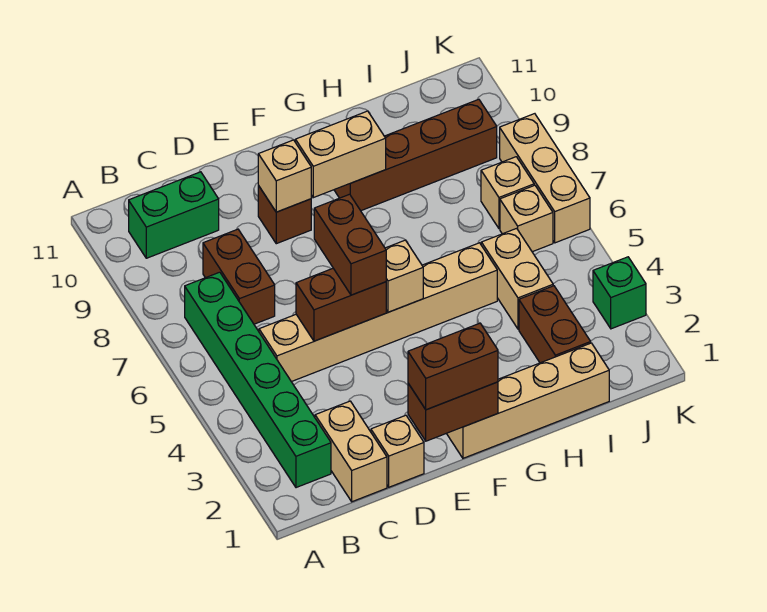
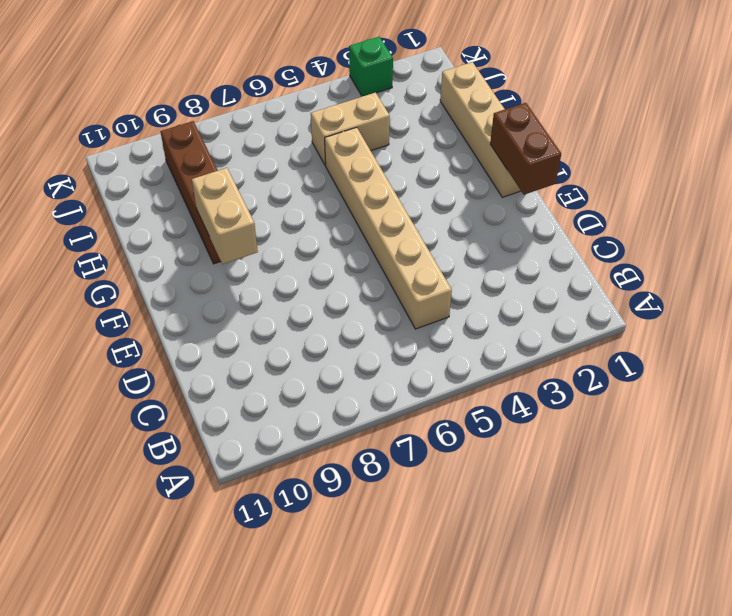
none -> green brick B2:B7 level 1
none -> green brick B10:C10 level 1
none -> tan brick C1:C2 level 1

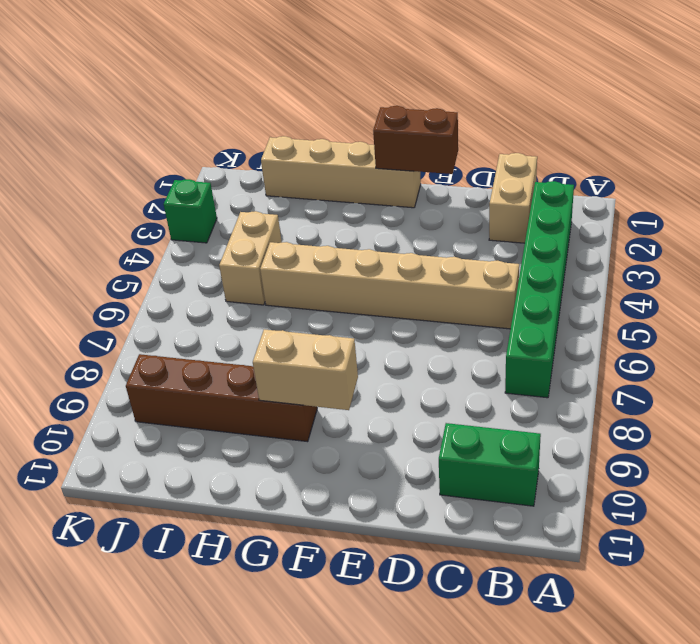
none -> brown brick C7:C8 level 1
none -> tan brick D1 level 1
none -> brown brick E9 level 1

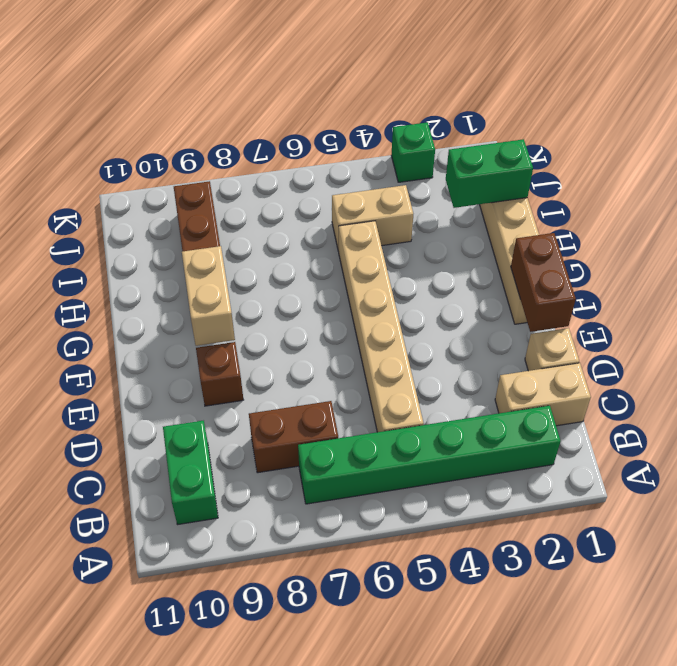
green brick I1:I2 level 2 -> none
none -> brown brick I2:I3 level 1
none -> tan brick J6 level 1
none -> tan brick J7 level 1

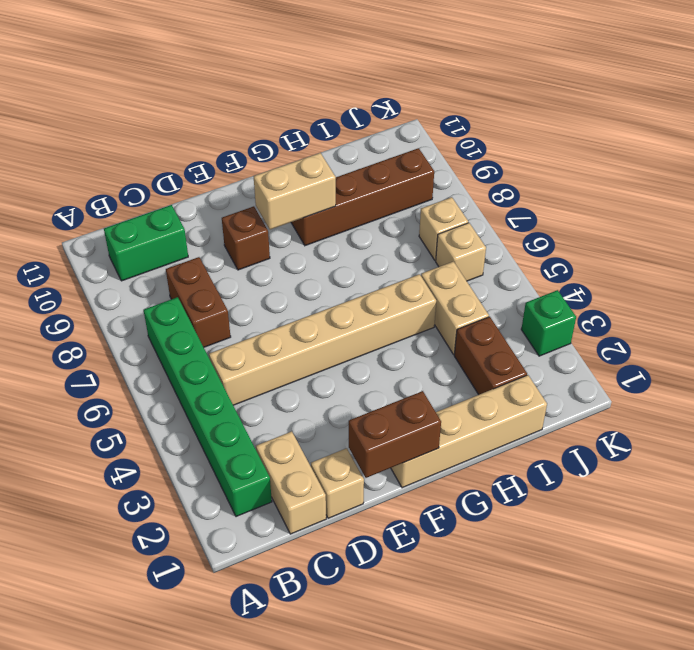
none -> tan brick K6:K8 level 1
none -> brown brick D5:E5 level 2
none -> tan brick E9 level 2

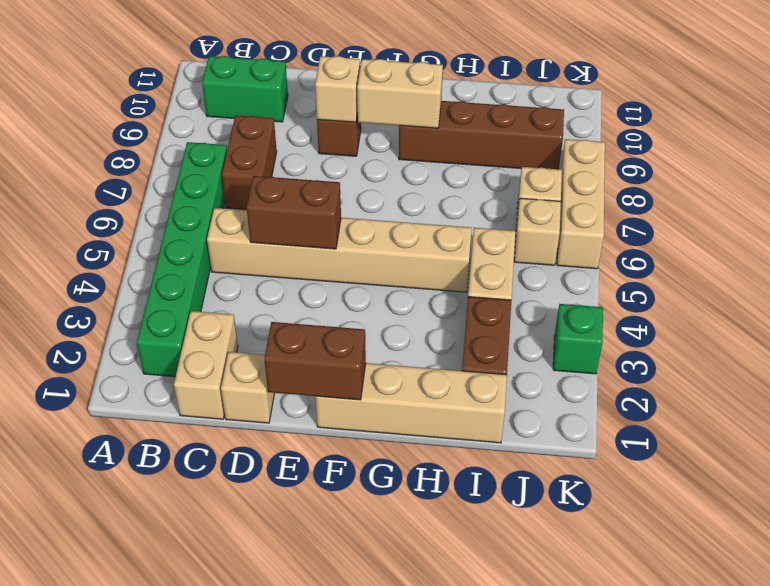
none -> tan brick F5 level 2
none -> brown brick E1:F1 level 3
none -> brown brick E5:E6 level 3

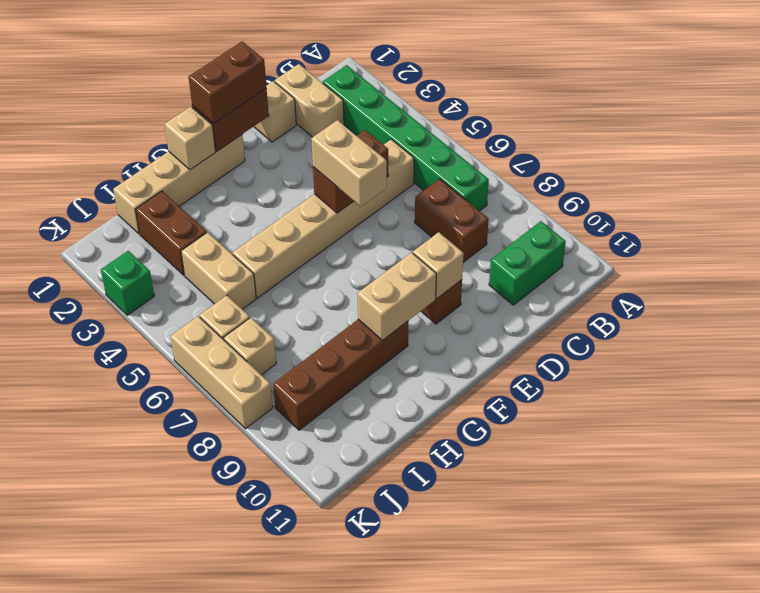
tan brick E5:E6 level 3 -> brown brick E5:E6 level 3
tan brick G1 level 2 -> tan brick F5 level 2

